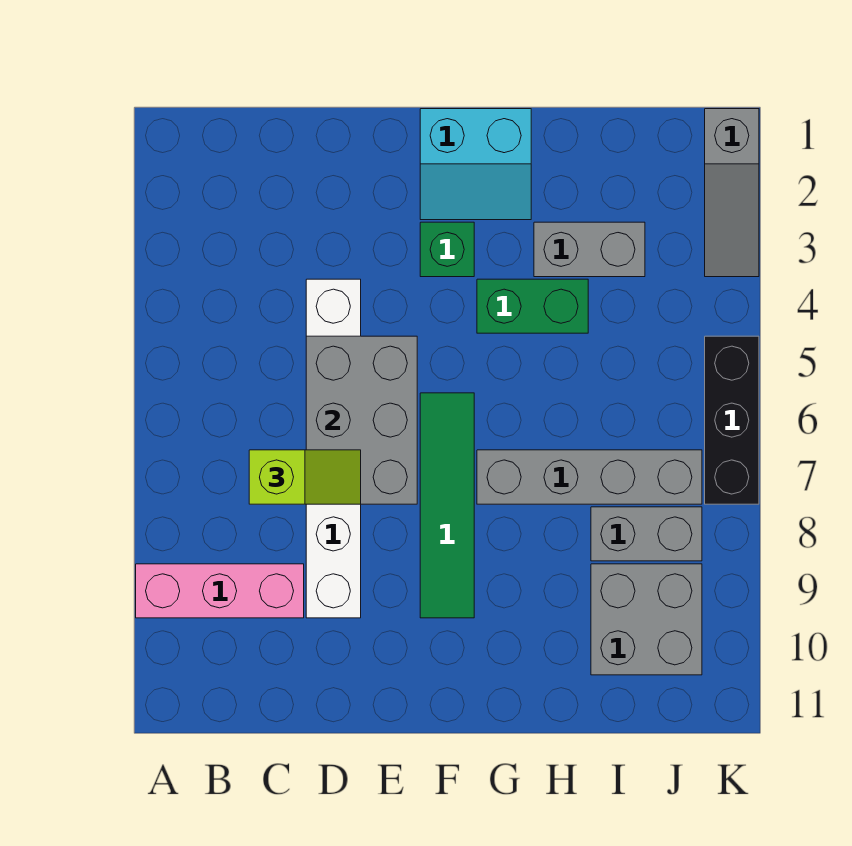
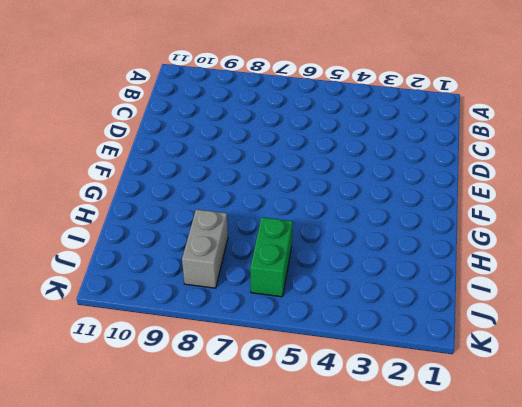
green brick I6:J6 level 1 -> green brick G4:H4 level 1
none -> pink brick A9:C9 level 1
none -> white brick D4:D9 level 1
none -> cyan slope F1:G2 level 1 top 1

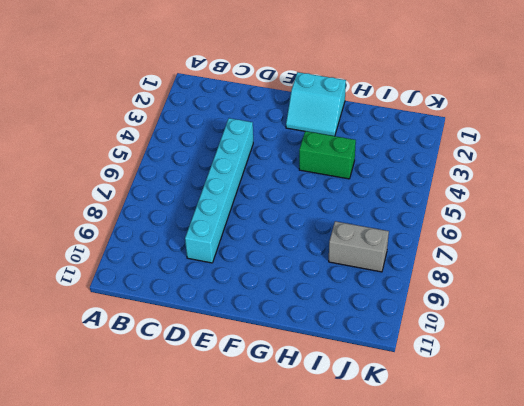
cyan brick D4:D9 level 1 -> white brick D4:D9 level 1
none -> pink brick A9:C9 level 1
none -> green brick F3 level 1
none -> green tile F6:F9 level 1

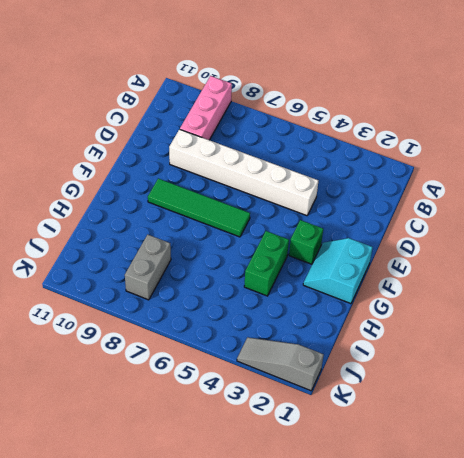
none -> grey brick G7:J7 level 1
none -> grey brick H3:I3 level 1
none -> grey brick I9:J10 level 1

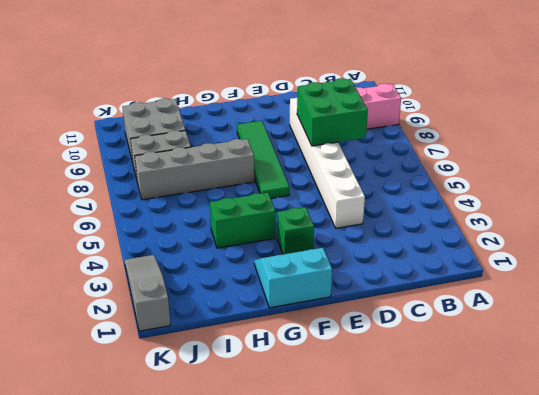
green brick C7:D8 level 2 -> grey brick D5:E7 level 2
none -> grey brick H3:I3 level 1
none -> black brick K5:K7 level 1
none -> lime slope C7:D7 level 3 top C

